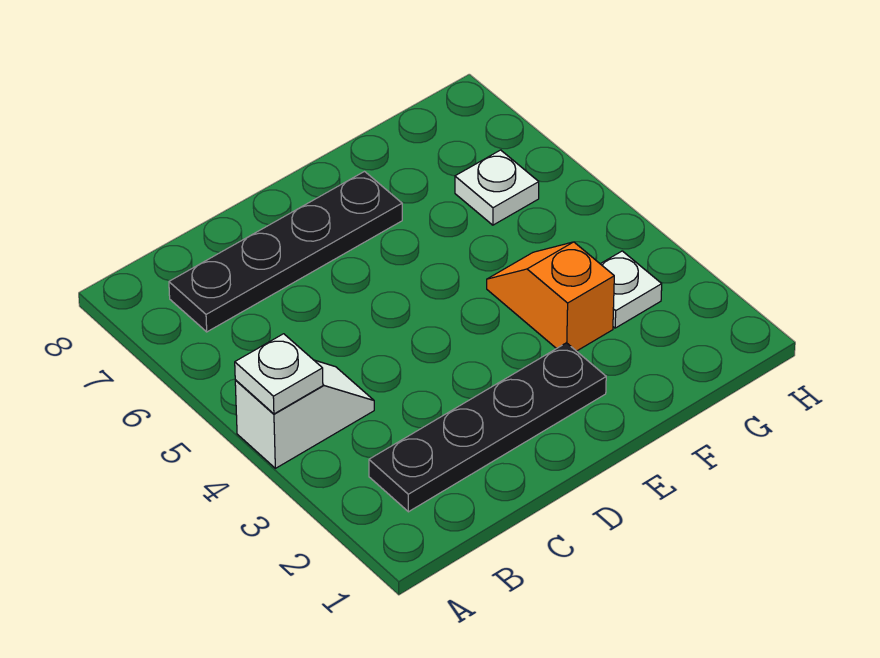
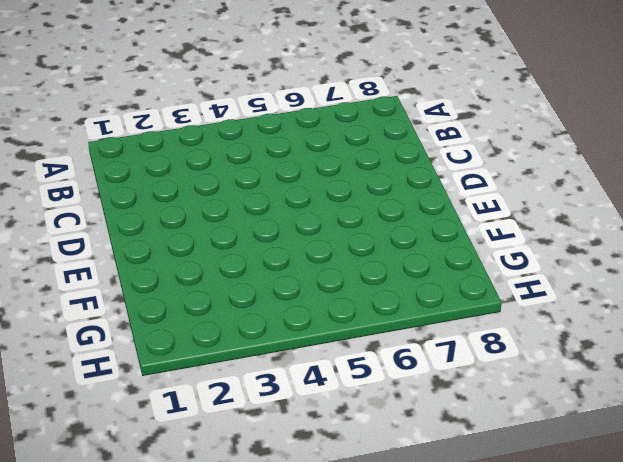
none -> white slope A4:B4 level 1 top A
none -> black plate B2:E2 level 1

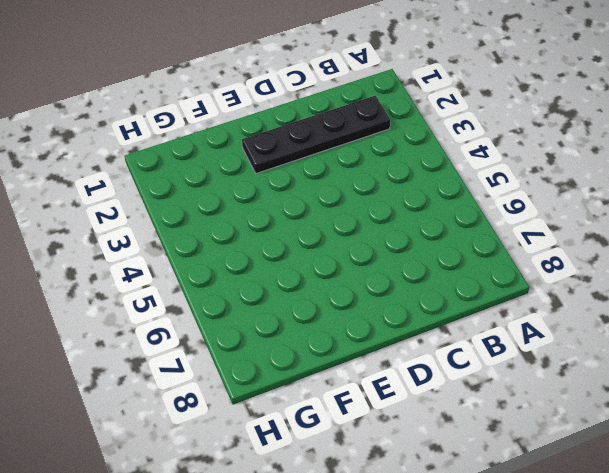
none -> white slope A4:B4 level 1 top A
none -> black plate B7:E7 level 1

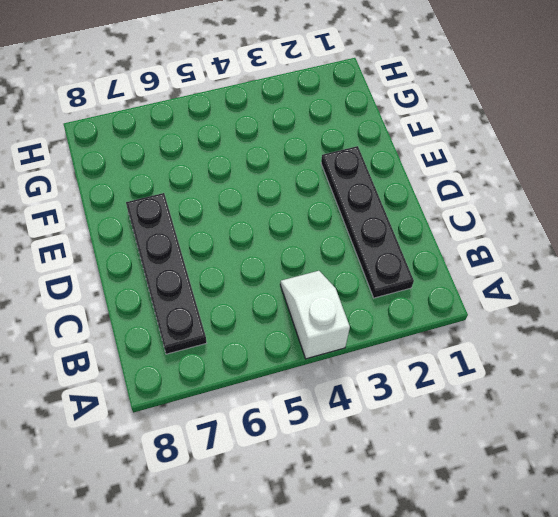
none -> orange slope F3:F4 level 1 top 3
none -> white plate G3 level 1

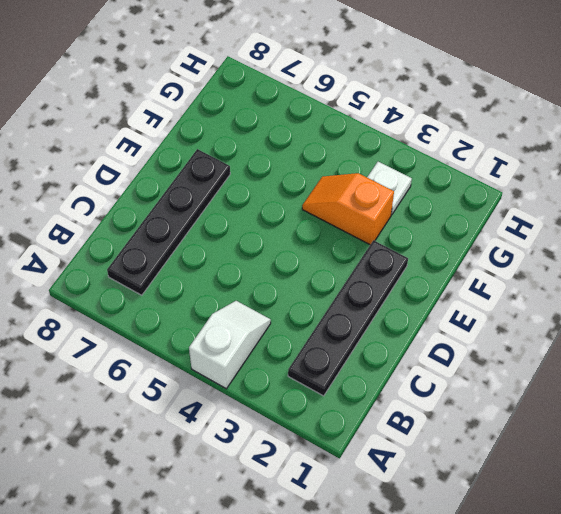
none -> white plate G6 level 1
none -> white plate A4 level 2

